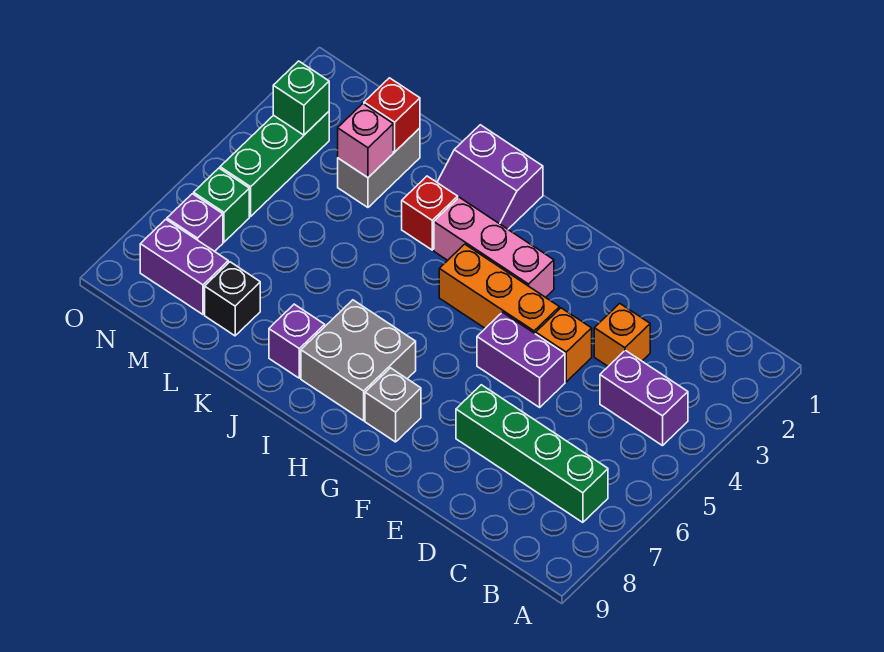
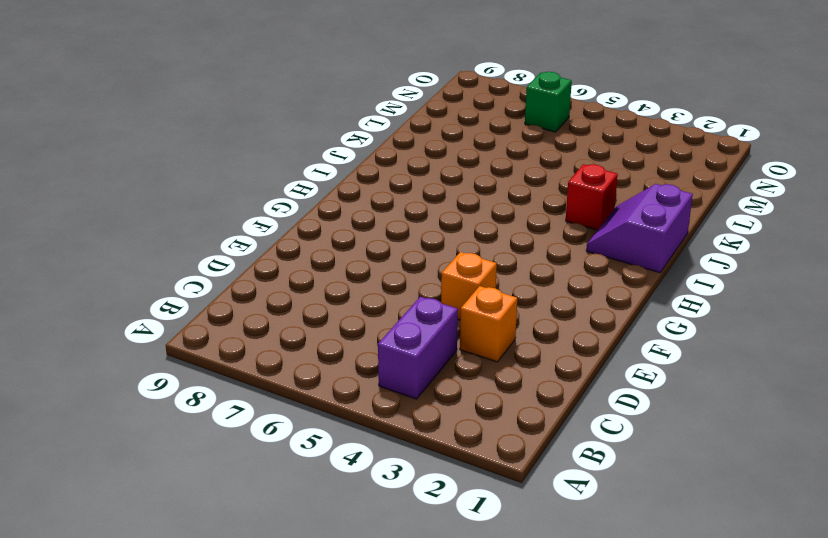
none -> green brick B7:E7 level 1
none -> purple brick E5:F5 level 1
none -> orange brick F4:H4 level 1

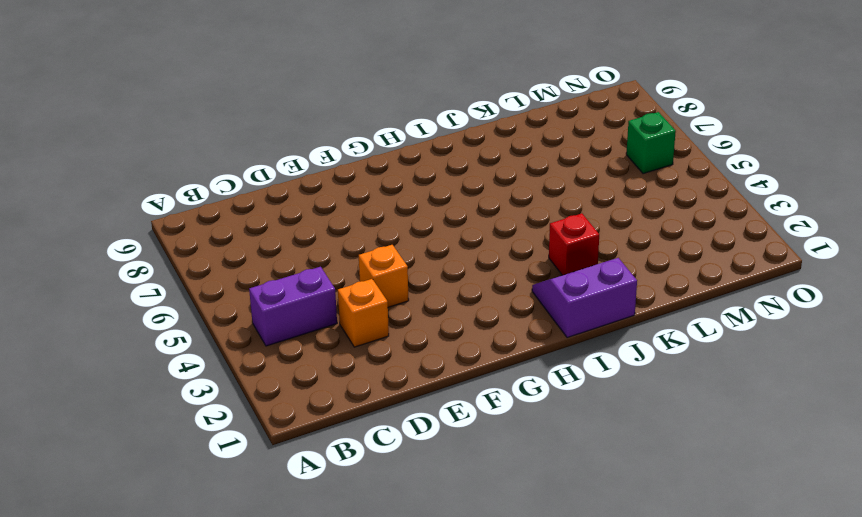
none -> green brick B7:E7 level 1
none -> purple brick E5:F5 level 1
none -> orange brick F4:H4 level 1

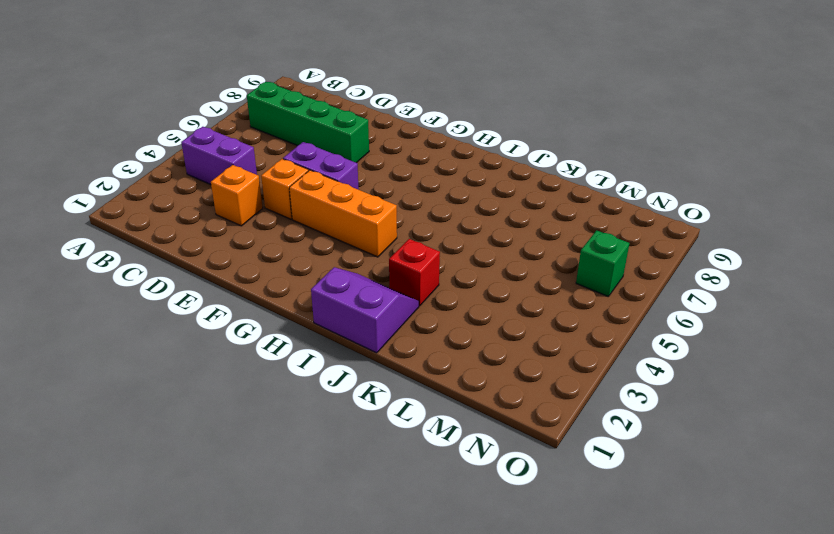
none -> pink brick G3:I3 level 1
none -> grey brick G8 level 1
none -> grey brick H7:I8 level 1

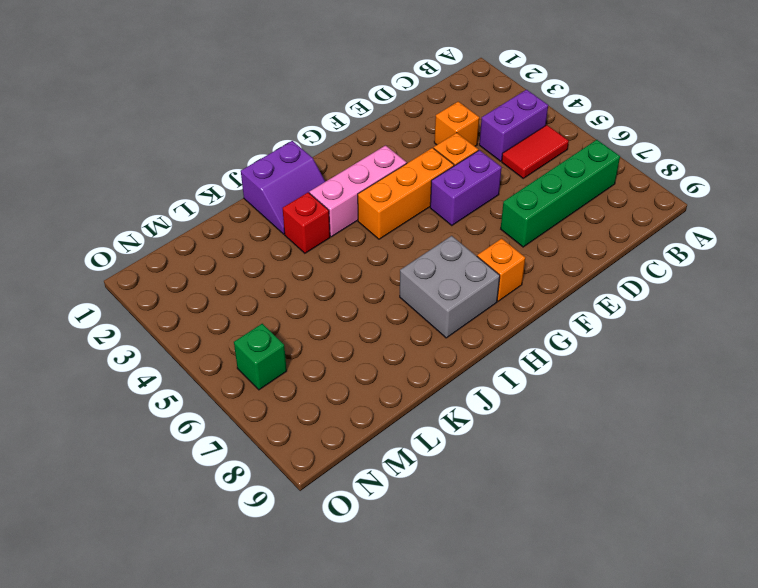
red tile B5:C5 level 1 -> none
orange brick G8 level 1 -> grey brick G8 level 1
none -> purple brick J8 level 1
none -> grey brick L2:L3 level 1
none -> black brick L8 level 1

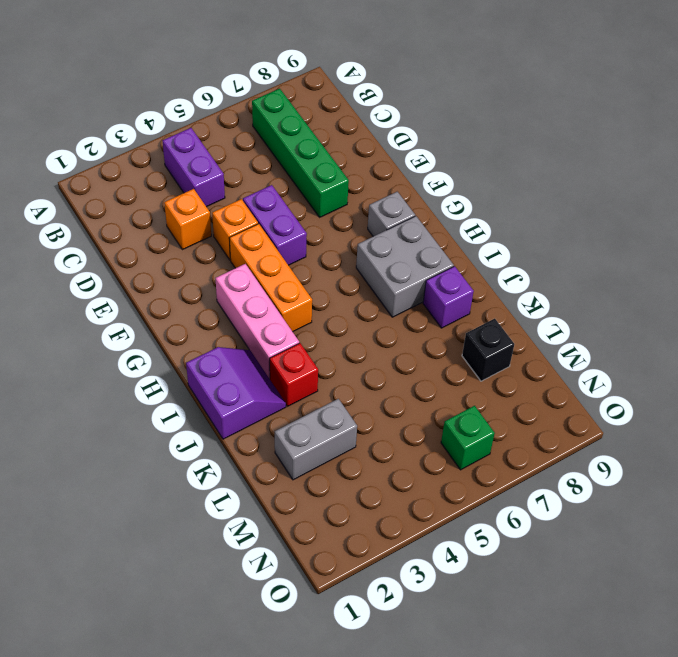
none -> purple brick M8:N8 level 1
none -> green brick N3:N5 level 1
none -> purple brick N7 level 1

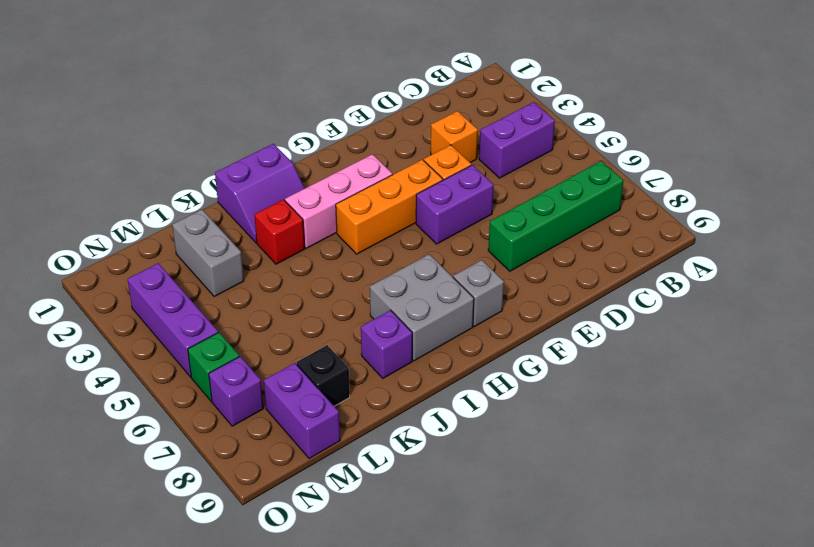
purple brick M8:M9 level 1 -> purple brick M8:N8 level 1
purple brick N3:N5 level 1 -> green brick N3:N5 level 1
none -> red brick L2 level 2
none -> pink brick L3 level 2
none -> green brick N3 level 2

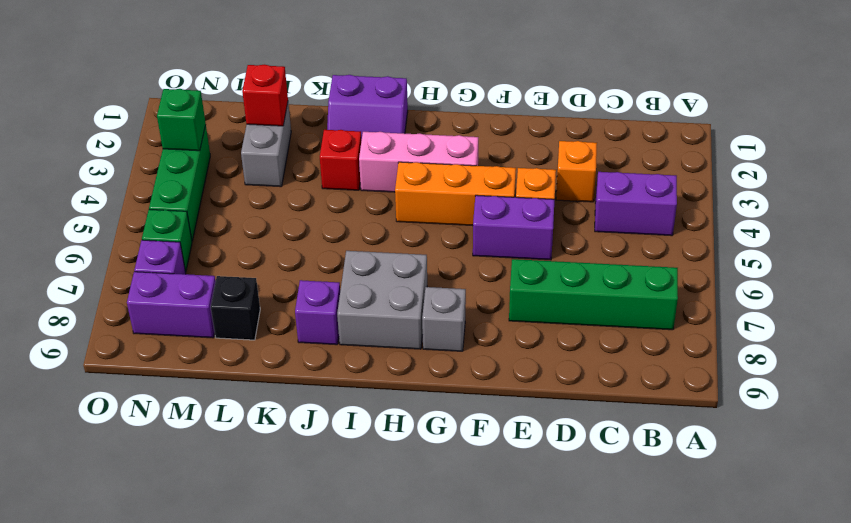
none -> pink brick L3 level 2

